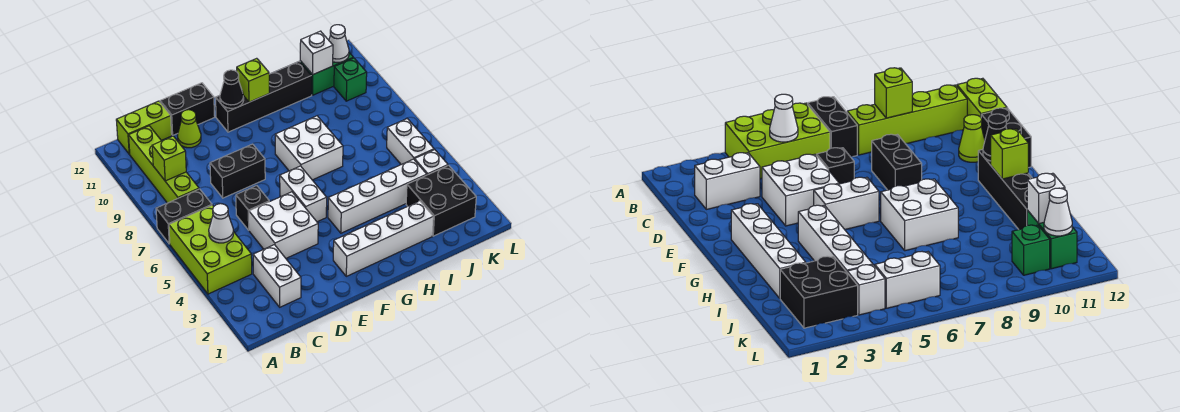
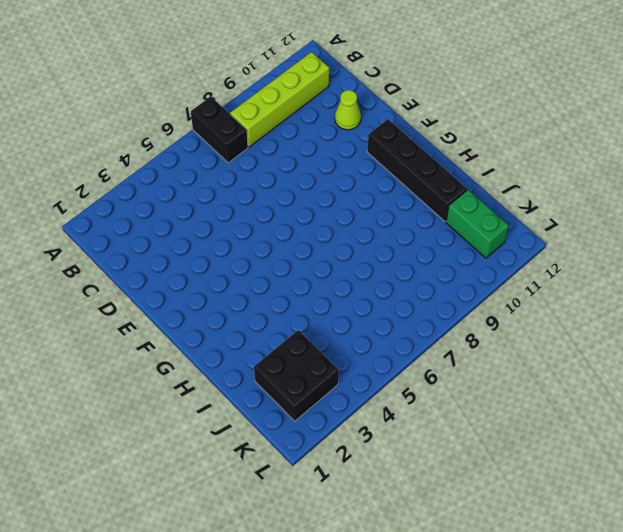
none -> lime brick A4:B6 level 1
none -> lime brick B12:C12 level 1
none -> white brick C2:C3 level 1

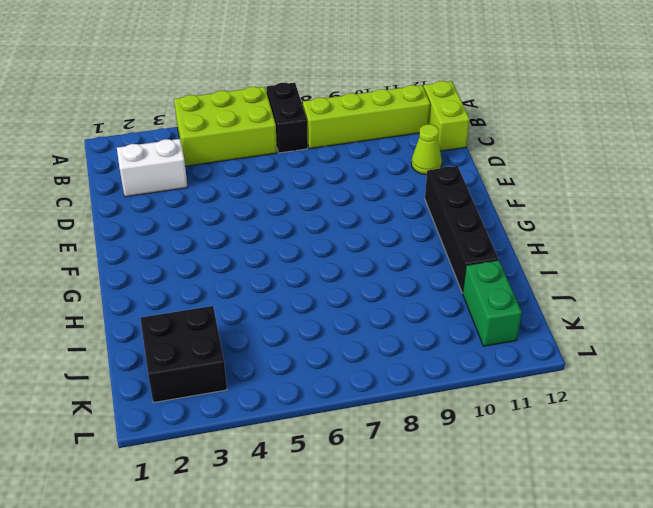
none -> white brick D4:E5 level 1
none -> black brick D6 level 1
none -> black brick D8:E8 level 1

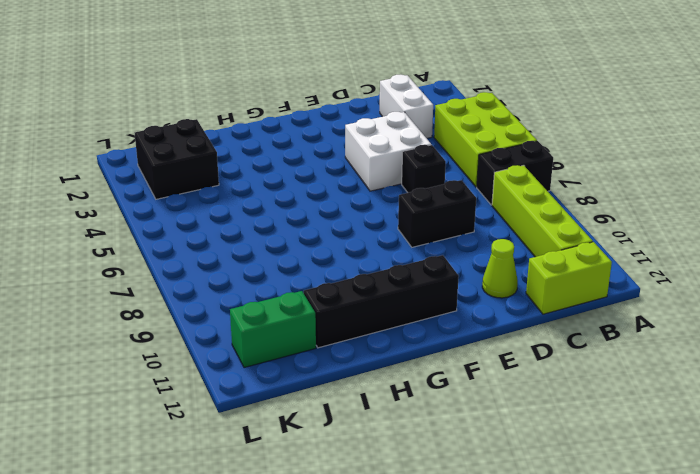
none -> black brick D12:E12 level 1
none -> white brick F2:I2 level 1
none -> white brick F5:F6 level 1

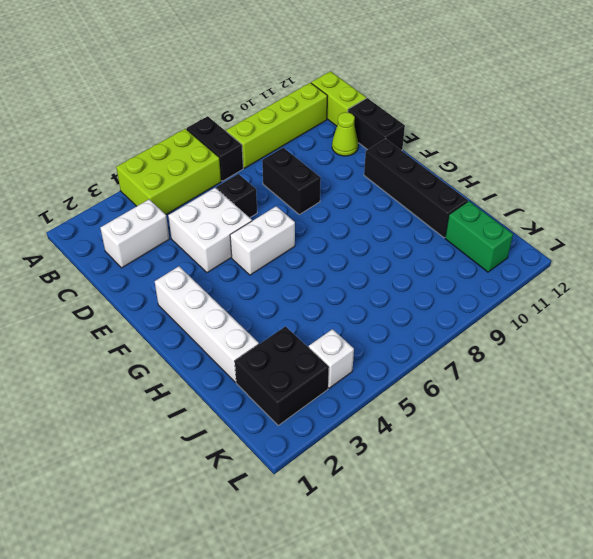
none -> white brick G4:J4 level 1
none -> white brick G7:H8 level 1
none -> white brick K5:K6 level 1

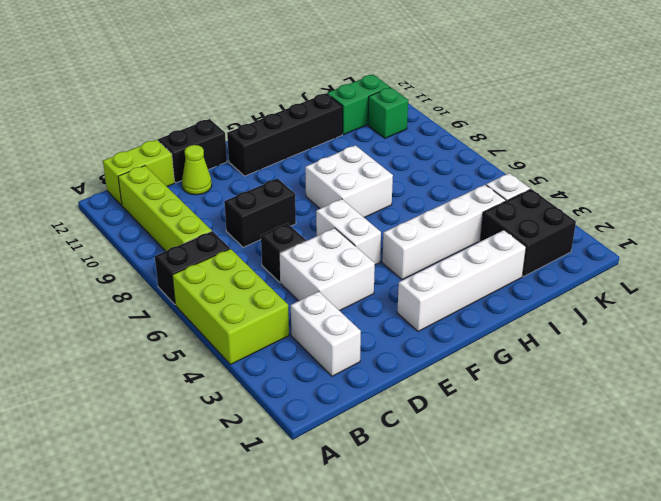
none -> white brick K5:K6 level 1
none -> white cone B5 level 2
none -> lime brick B9 level 2

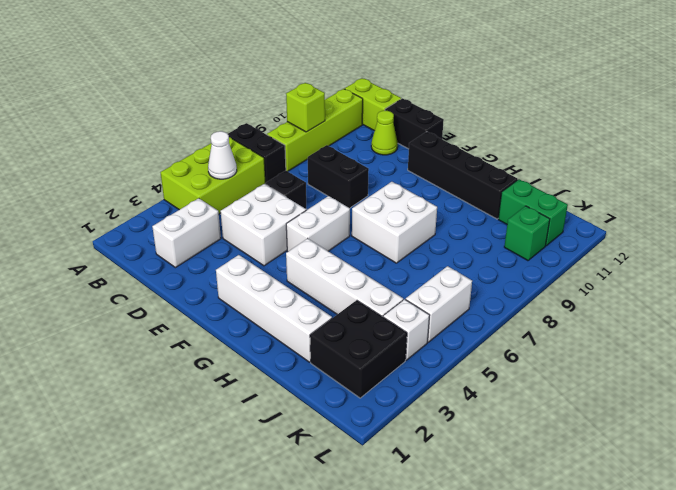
none -> black cone F11 level 2
none -> lime brick G11 level 2
none -> white brick J11 level 2

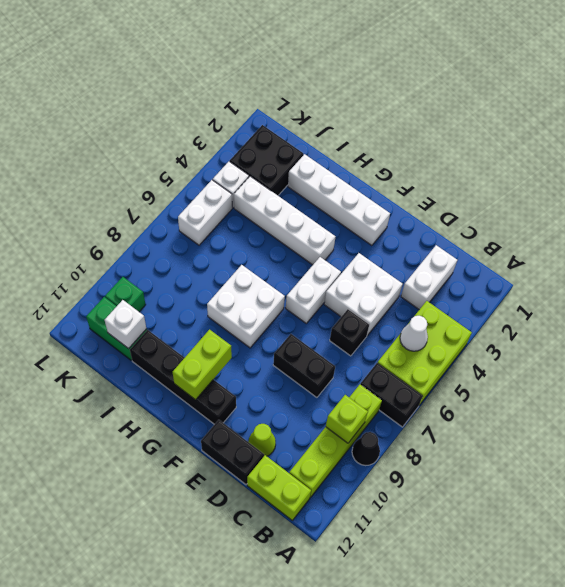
black cone A9 level 1 -> black cone F11 level 2
lime brick G10:G11 level 2 -> lime brick G11 level 2
none -> white cone K11 level 2

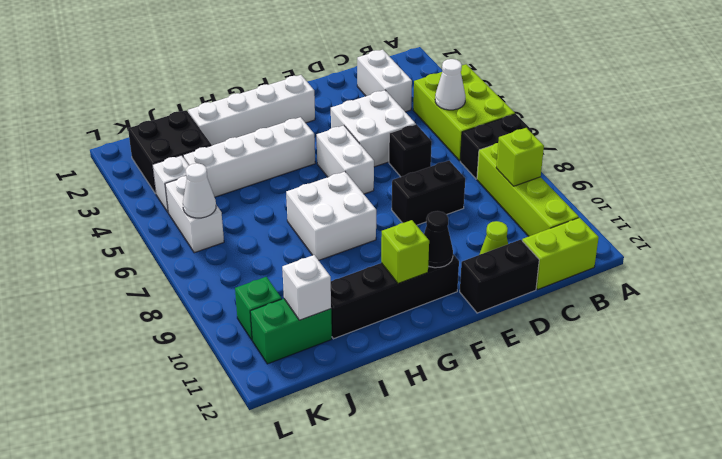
white cone K6 level 2 -> white cone K11 level 2

